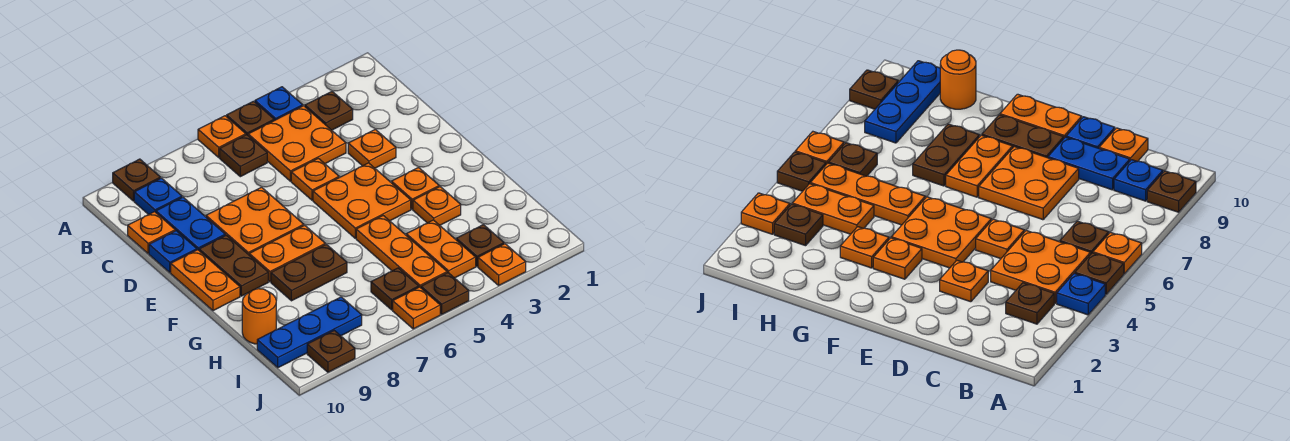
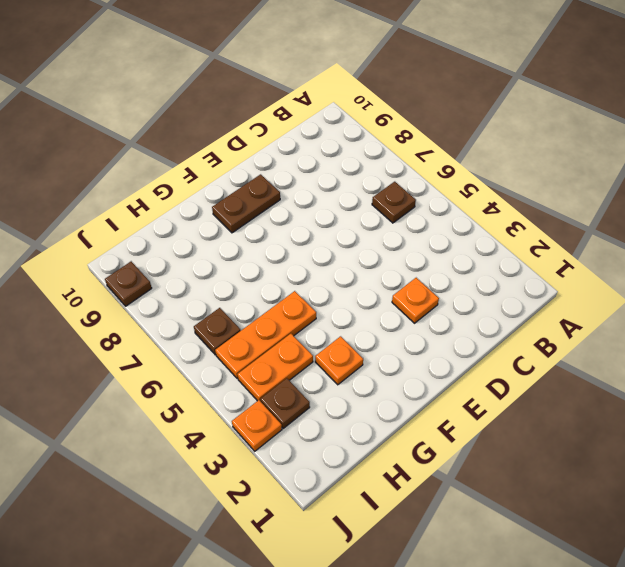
none -> blue plate A4 level 1
none -> brown plate A5 level 1
none -> orange plate A6 level 1
none -> brown plate A9 level 1

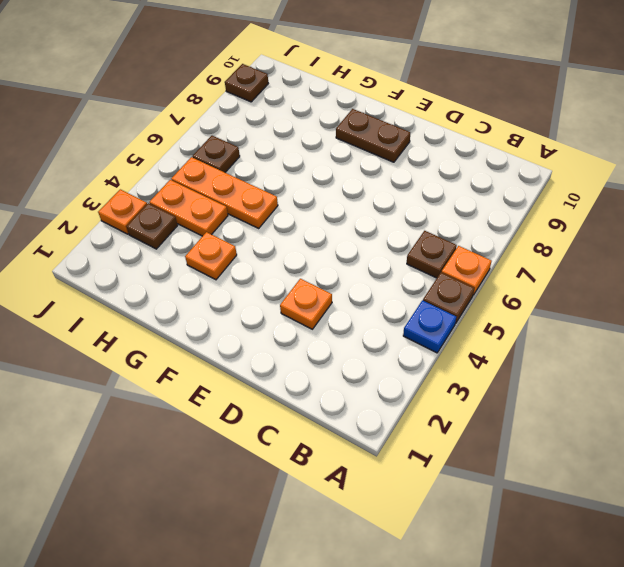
none -> brown plate A9 level 1
none -> brown plate B3 level 1
none -> orange plate B4:C5 level 1
none -> blue plate B9 level 1

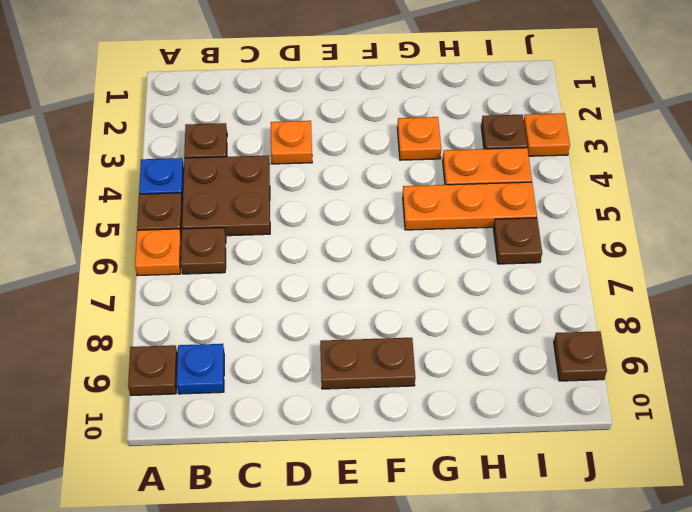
brown plate B4:C5 level 1 -> orange plate B4:C5 level 1
none -> blue plate C9:D9 level 1
none -> orange plate C10 level 1
none -> orange plate D5 level 1
none -> orange plate D7:E8 level 1

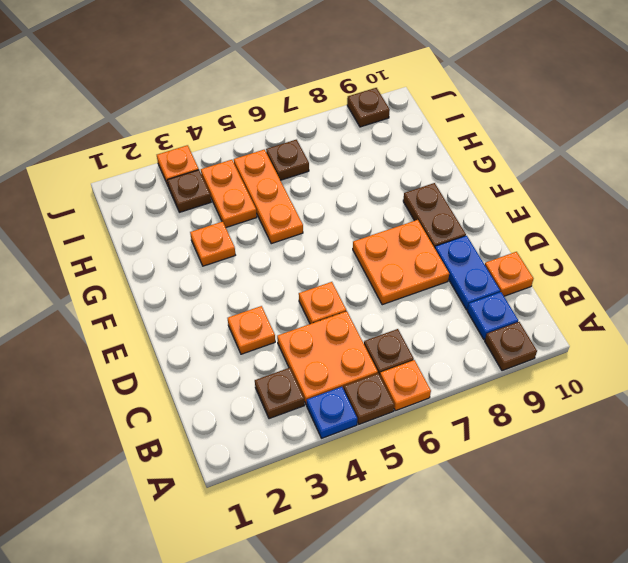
none -> blue plate D10 level 1
none -> orange plate E4:F5 level 1
none -> orange plate E10:F10 level 1
none -> orange plate F3 level 1

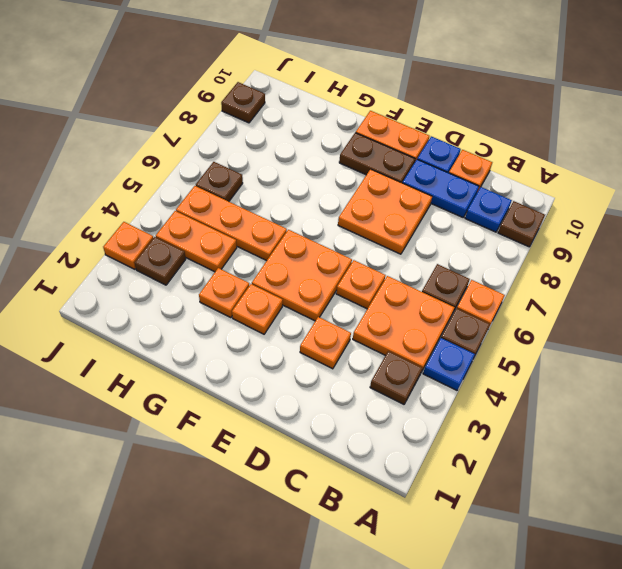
none -> orange plate F7:F8 level 1
none -> brown plate G7:G8 level 1
none -> orange round brick H10 level 1
none -> blue plate I8:I10 level 1

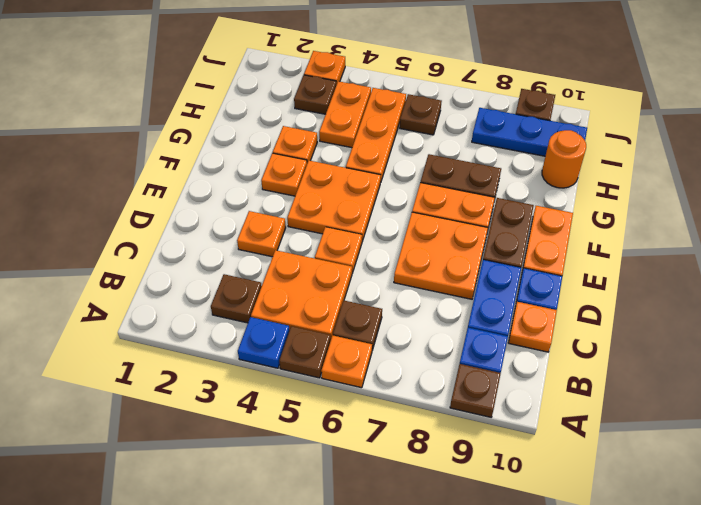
none -> brown plate J5 level 1
none -> orange plate J6 level 1

